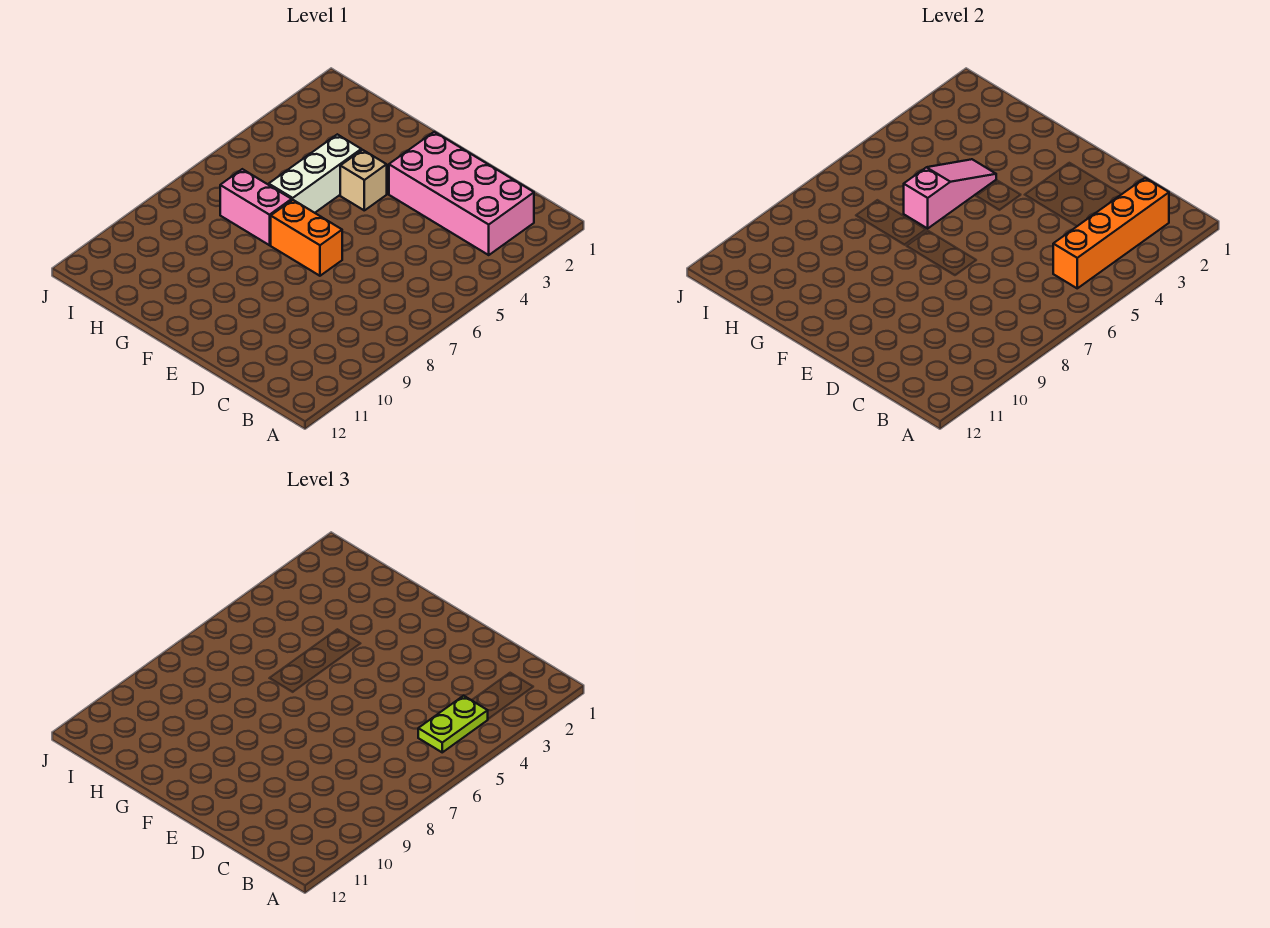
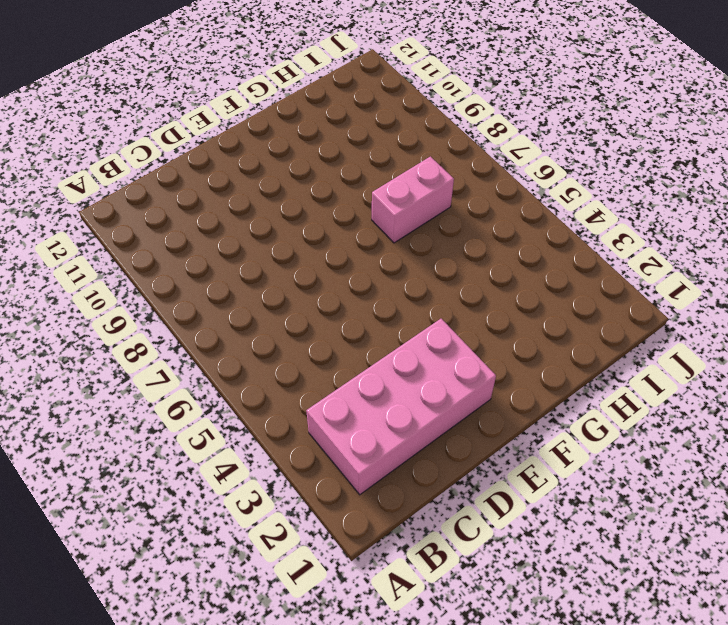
none -> orange brick E7:F7 level 1
none -> tan brick F4 level 1

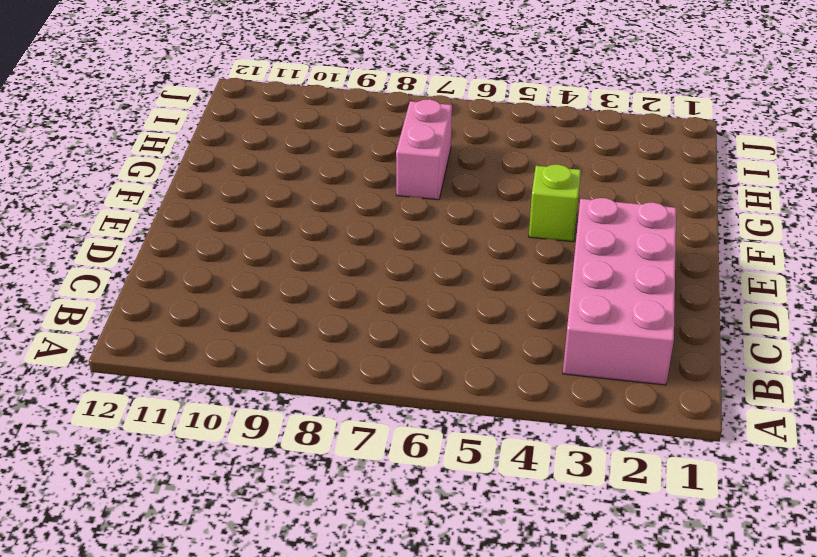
lime brick F4 level 1 -> tan brick F4 level 1
none -> orange brick E7:F7 level 1
none -> white brick G4:G6 level 1

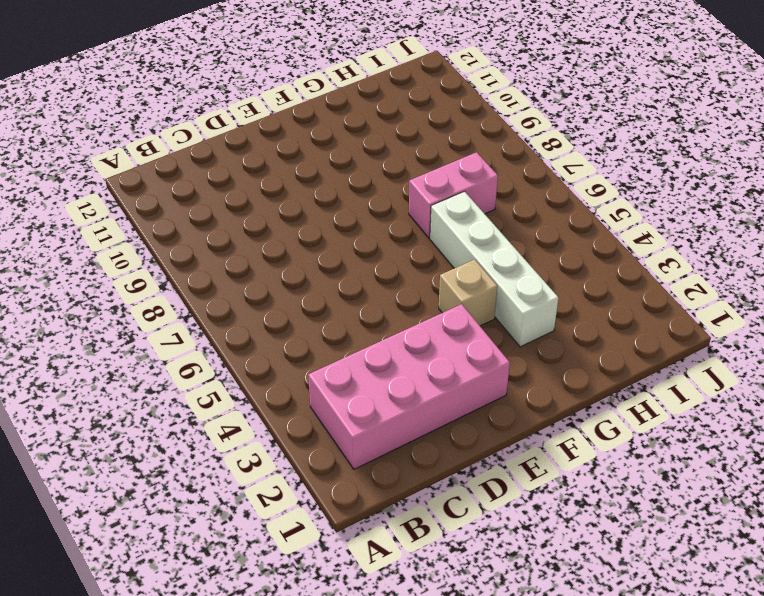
white brick G3:G6 level 1 -> white brick G4:G6 level 1
none -> orange brick E7:F7 level 1
none -> orange brick B2:B5 level 2

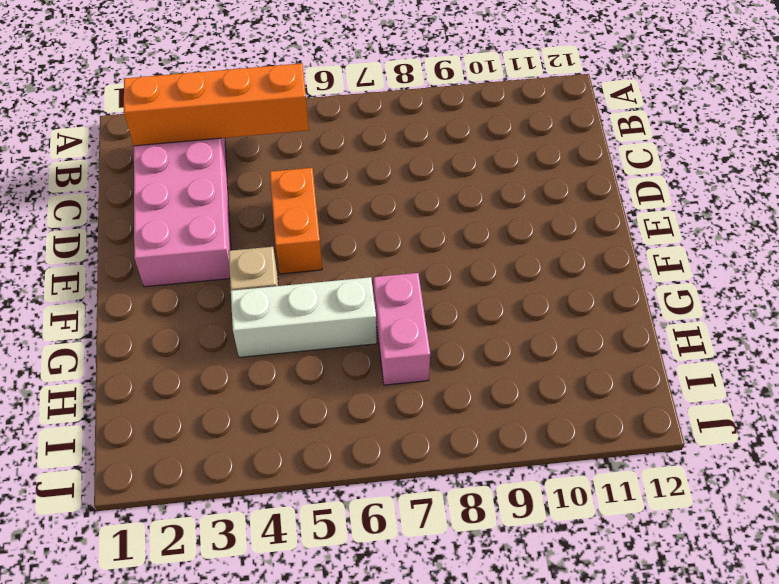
orange brick D5:E5 level 1 -> orange brick E7:F7 level 1
none -> pink slope G4:G6 level 2 top 6
none -> lime plate B4:B5 level 3

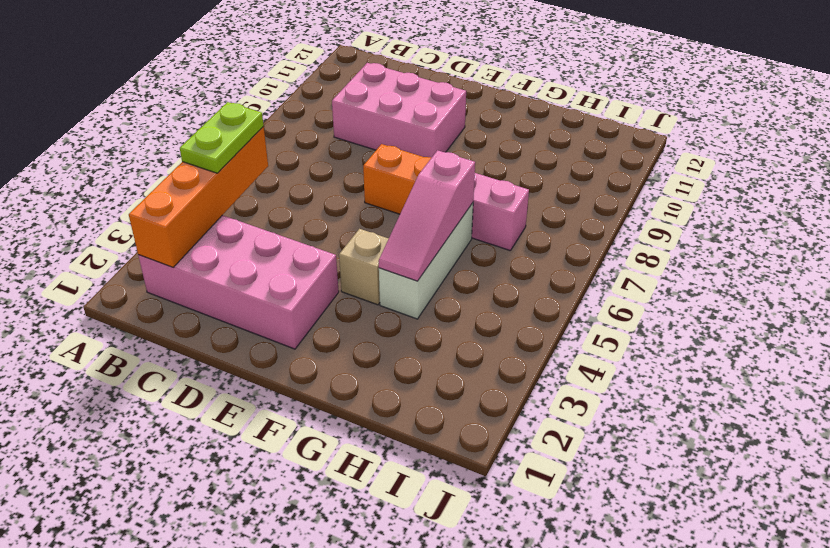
pink brick C9:E10 level 1 -> none

